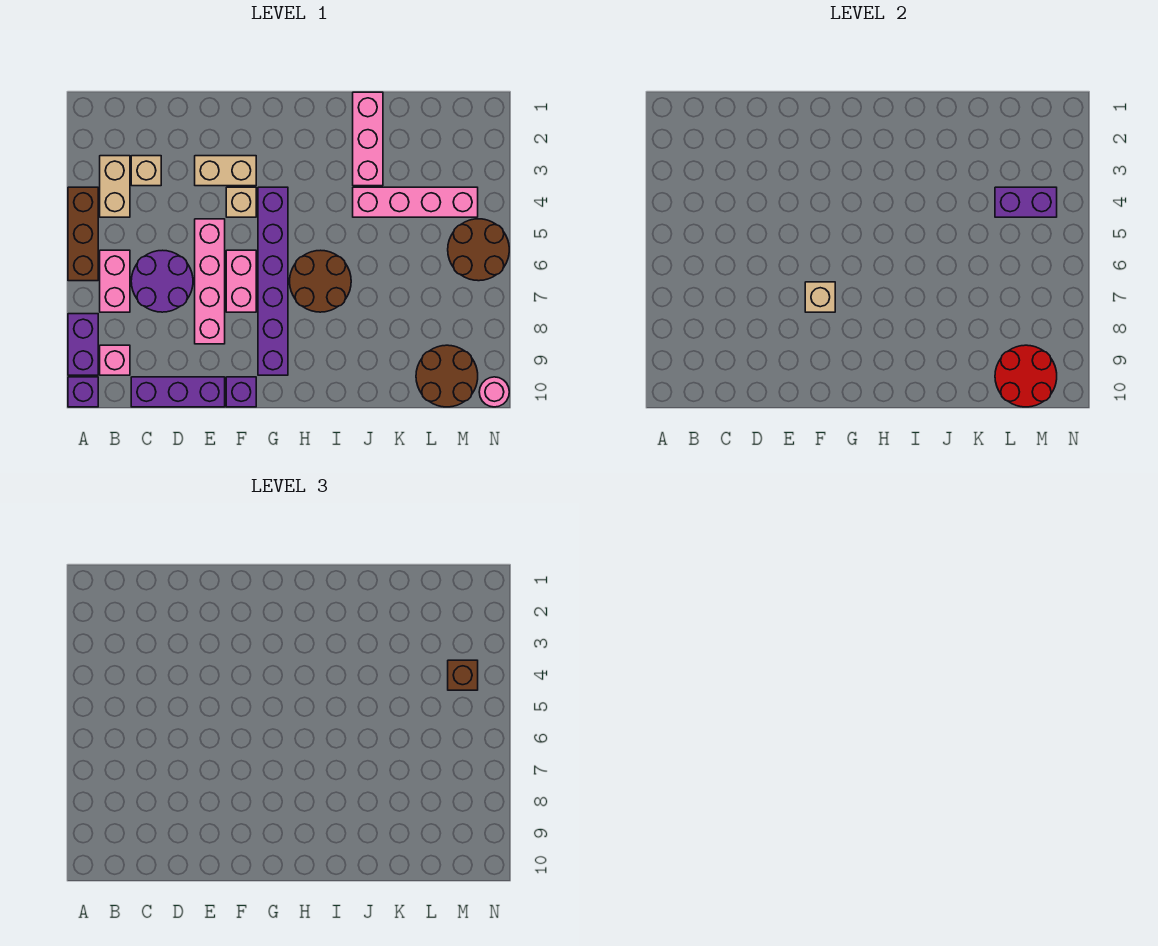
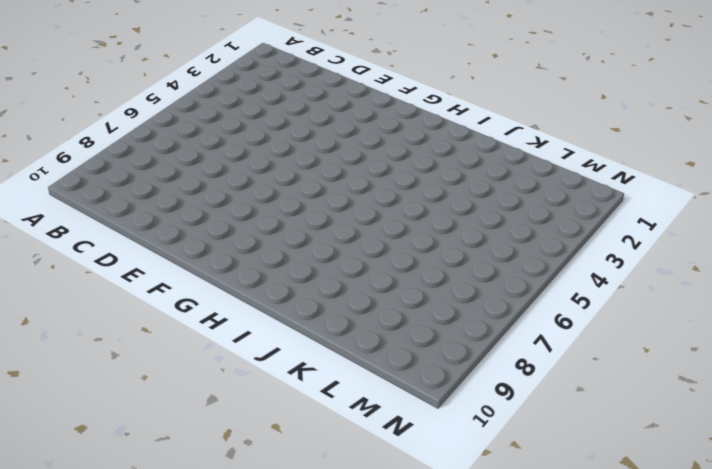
none -> brown brick A4:A6 level 1
none -> purple brick A8:A9 level 1
none -> purple brick A10 level 1

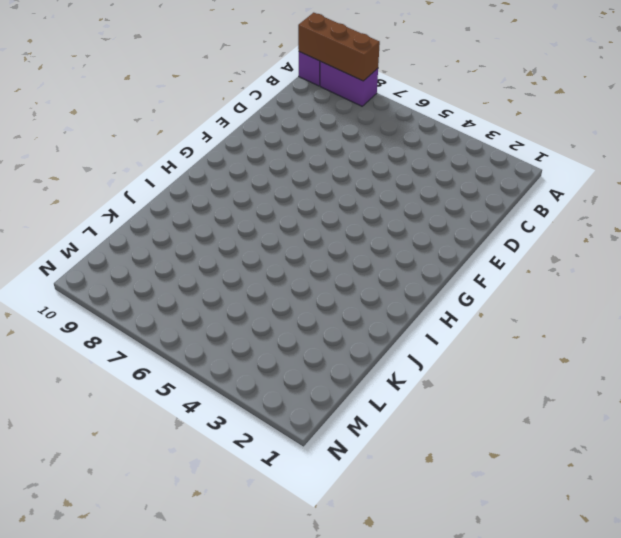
brown brick A8:A10 level 2 -> brown brick A4:A6 level 1
none -> tan brick B3:B4 level 1
none -> pink brick B6:B7 level 1
none -> pink brick B9 level 1

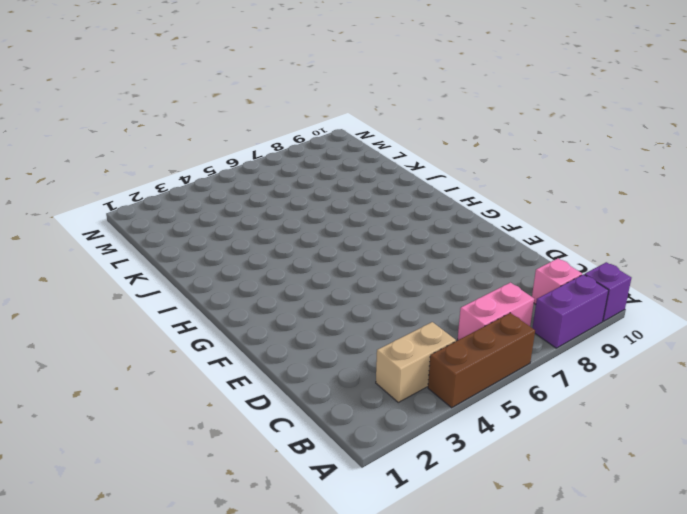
none -> tan brick C3 level 1
none -> purple round brick C6:D7 level 1
none -> purple brick C10:E10 level 1

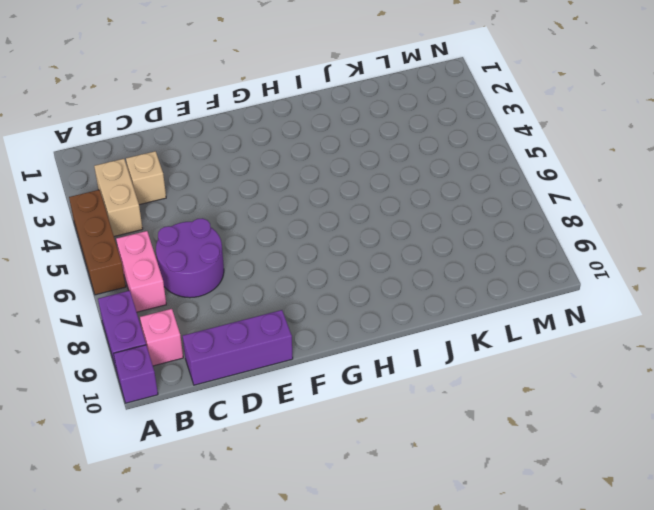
none -> tan brick E3:F3 level 1
none -> pink brick E5:E8 level 1
none -> tan brick F4 level 1

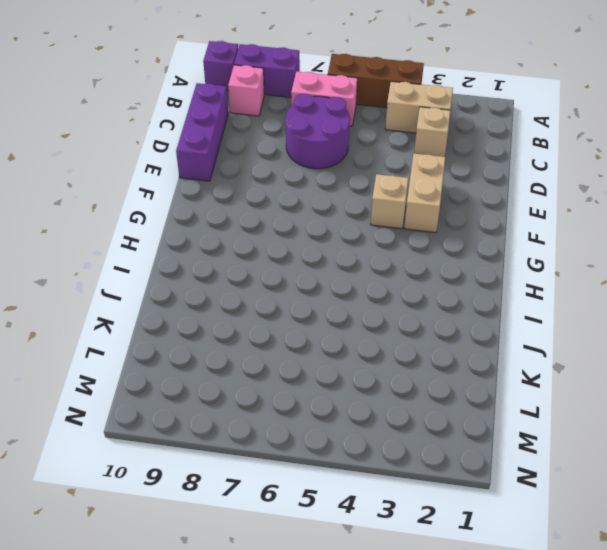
none -> pink brick E5:E8 level 1
none -> pink brick F6:F7 level 1
none -> purple brick F10 level 1

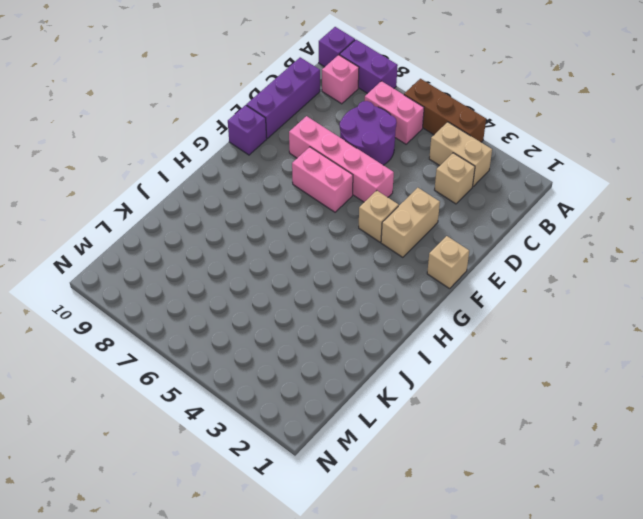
tan brick F1 level 1 -> tan brick F7 level 2
none -> purple brick G4:G9 level 1
none -> brown round brick H6:I7 level 1
none -> pink brick J1:J3 level 1

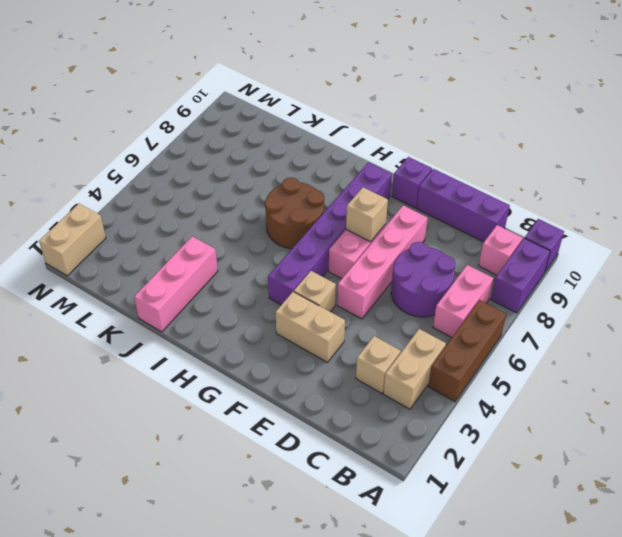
tan brick N1:N2 level 1 -> none
none -> pink brick J4:M4 level 1
none -> brown round brick L9:M10 level 1
none -> brown round brick M5:N6 level 1

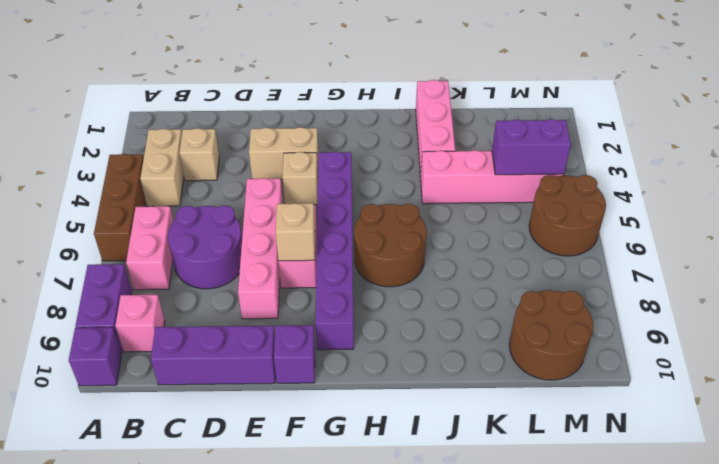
none -> pink round brick N10 level 1
none -> red round brick L9:M10 level 2
none -> brown brick M4 level 3

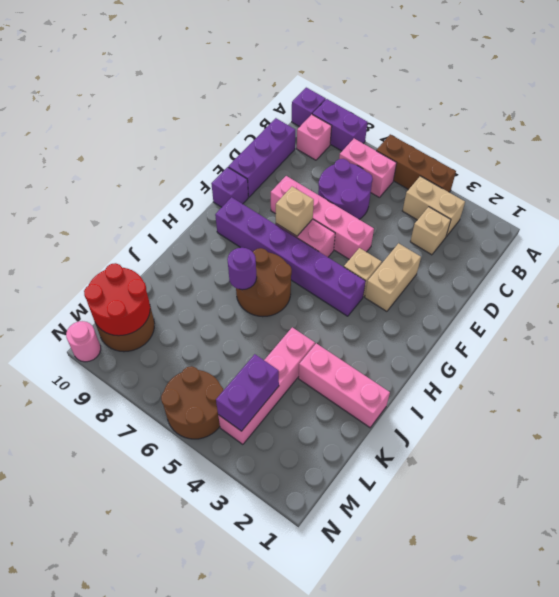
purple round brick I7 level 2 -> none
none -> brown brick M4 level 3

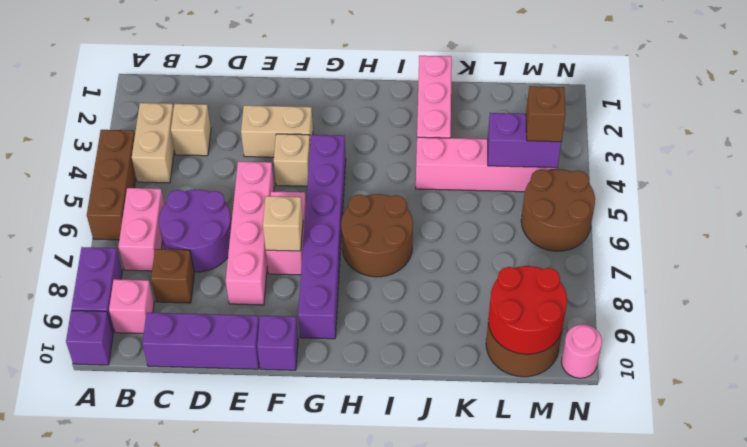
brown brick C8 level 1 -> none

